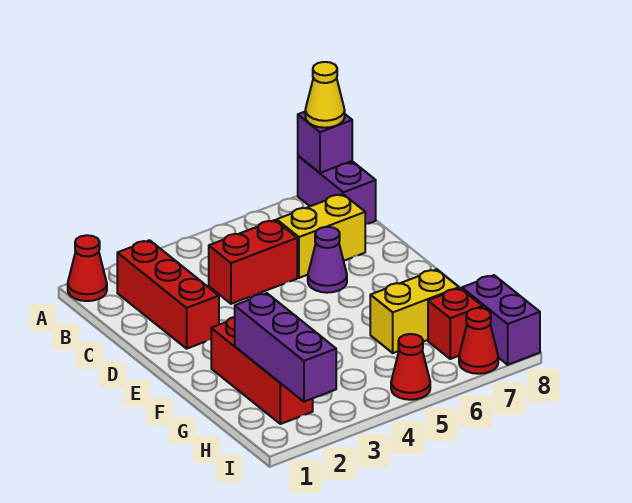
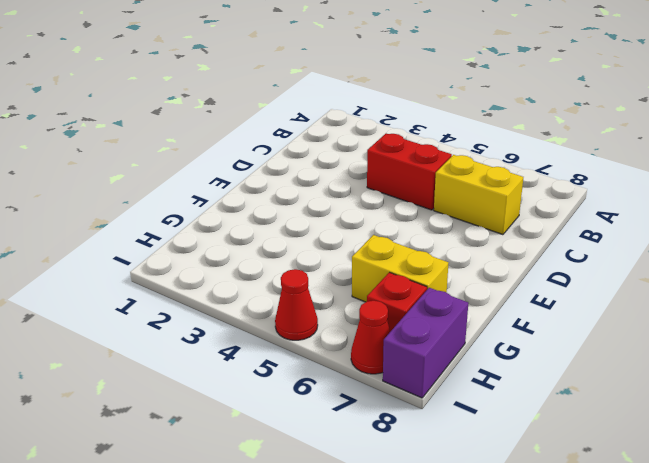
none -> red cone A1 level 1
none -> purple brick A8:B8 level 1
none -> red brick B2:D2 level 1

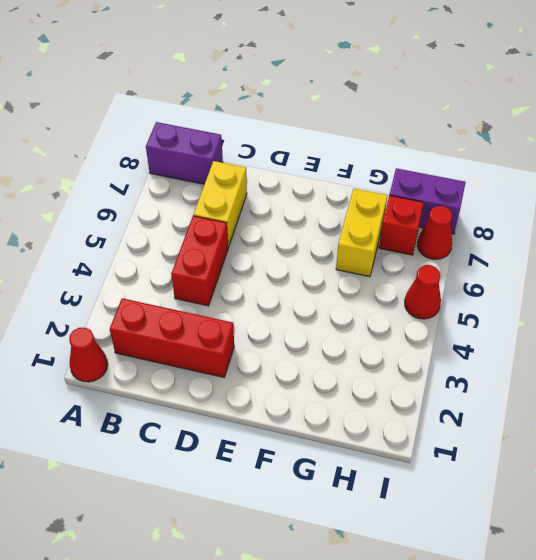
none -> purple cone D6 level 1
none -> red brick F2:H2 level 1
none -> purple brick A8 level 2

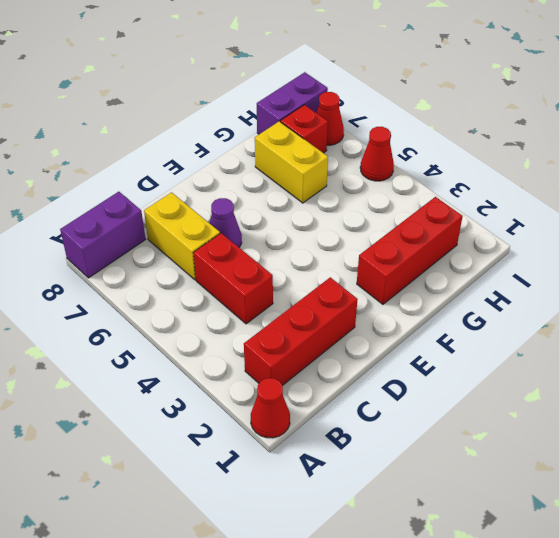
none -> purple brick A8 level 2
none -> purple brick G2:I2 level 2
none -> yellow cone A8 level 3

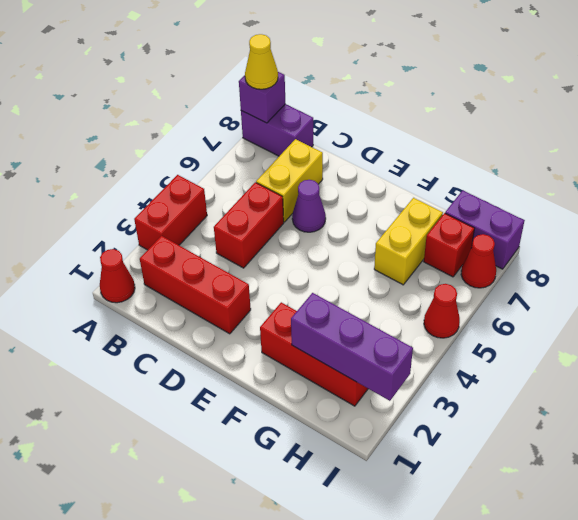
red brick A3:A4 level 1 -> none

